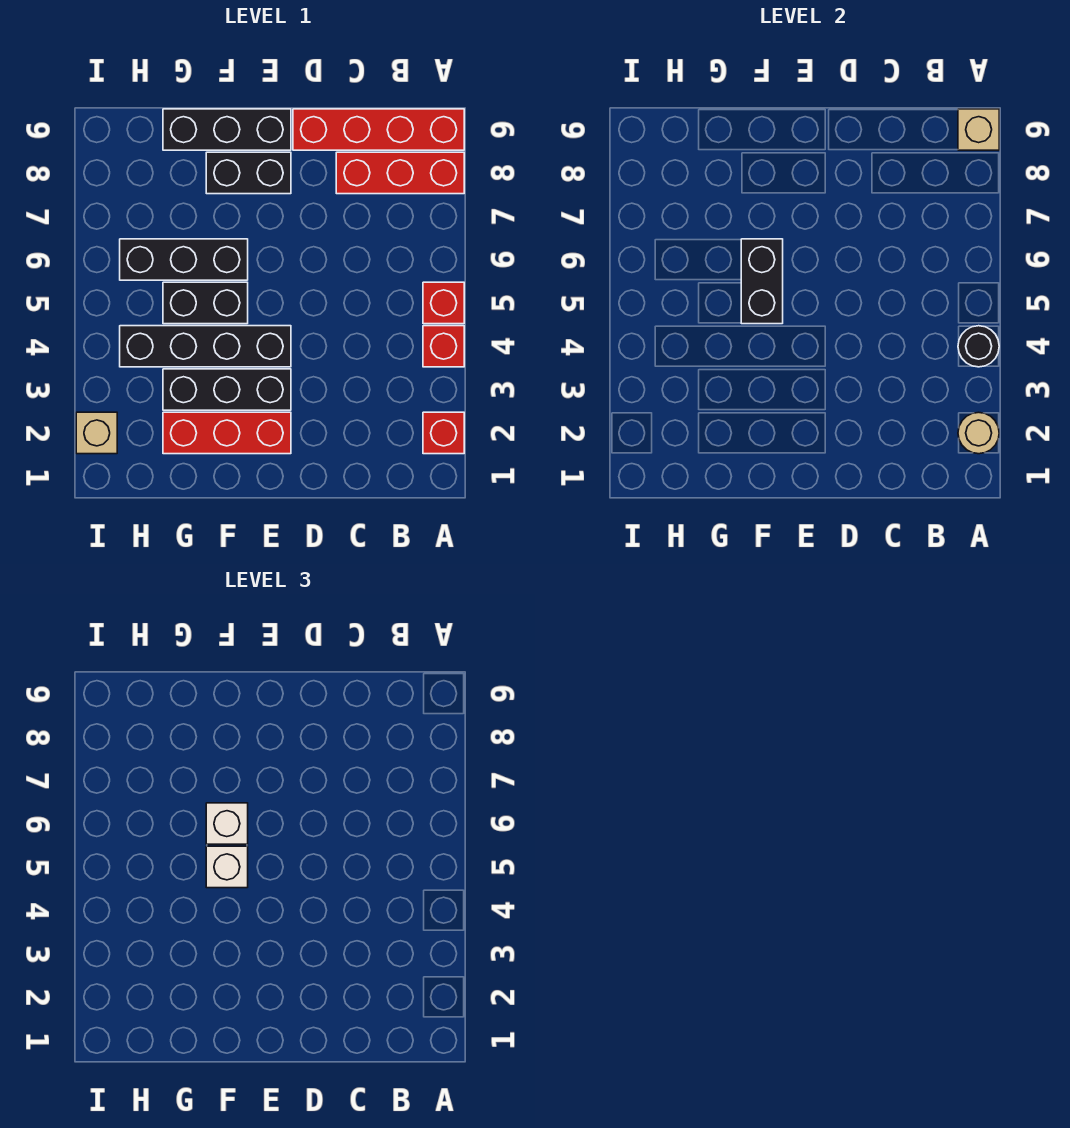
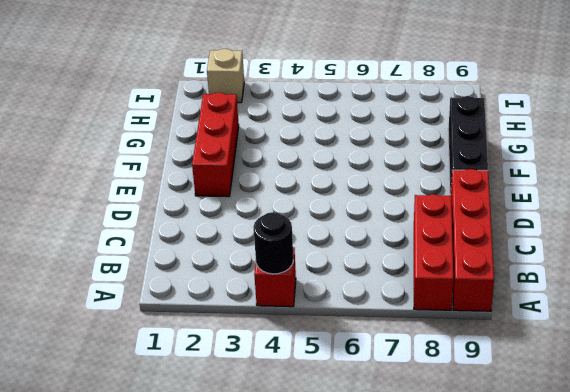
none -> red brick A2 level 1
none -> red brick A5 level 1
none -> black brick E3:G3 level 1

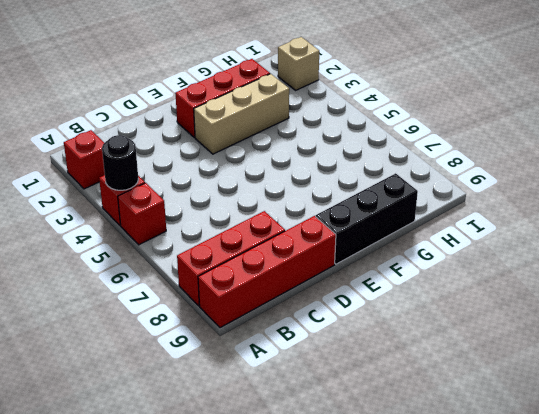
tan brick E3:G3 level 1 -> black brick E3:G3 level 1
none -> black brick E4:H4 level 1
none -> black brick E8:F8 level 1
none -> black brick F5:G5 level 1

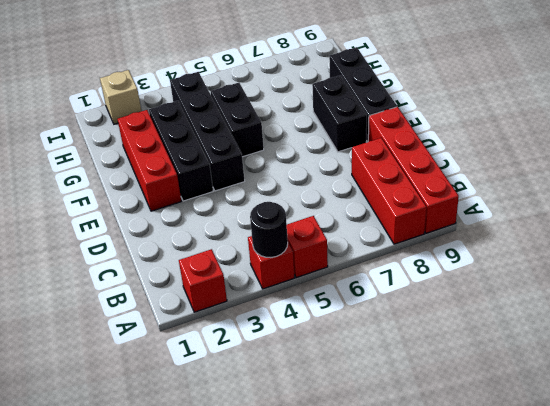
none -> black brick F6:H6 level 1
none -> tan round brick A2 level 2
none -> tan brick A9 level 2

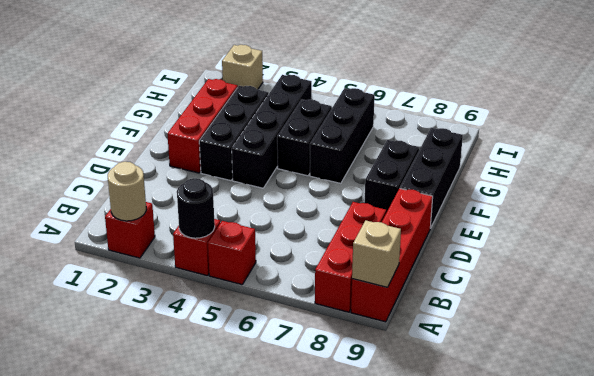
none -> black brick F5:F6 level 2
none -> white brick F5 level 3
none -> white brick F6 level 3

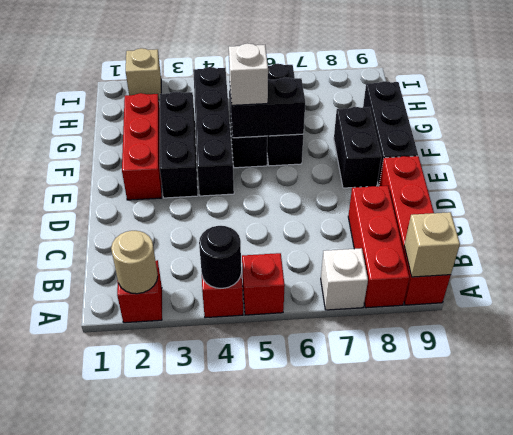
white brick A7 level 1 -> white brick F6 level 3

